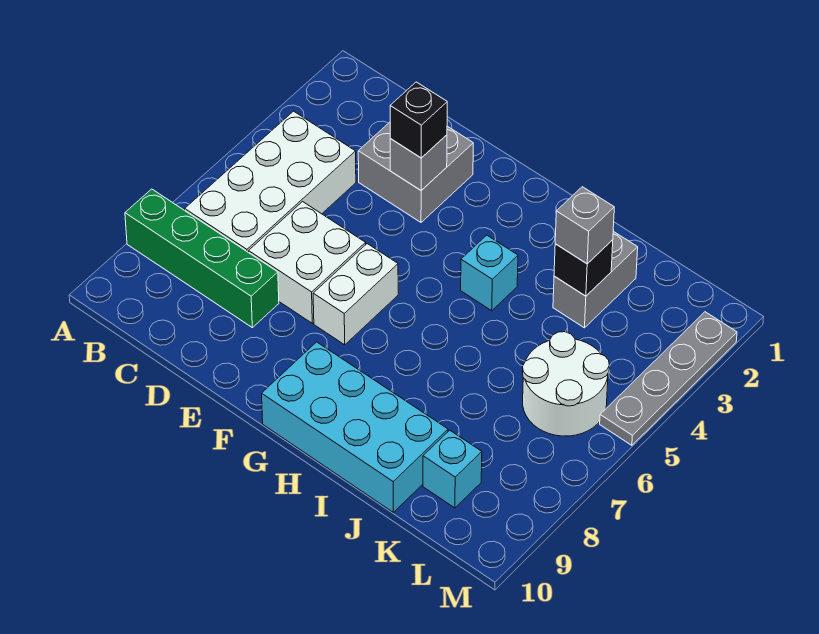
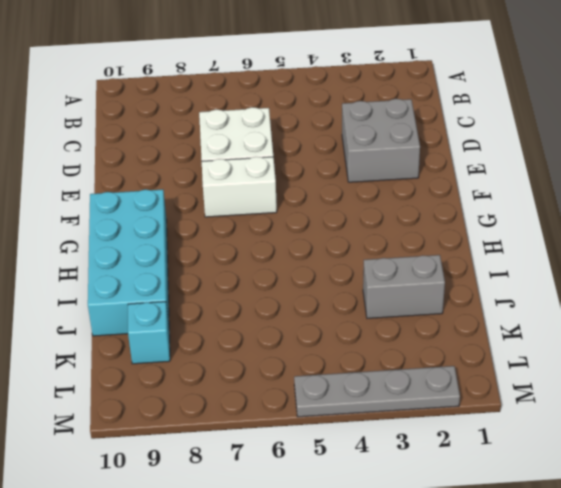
none -> green brick A8:D8 level 1
none -> white brick B4:C7 level 1
none -> cyan brick H4 level 1

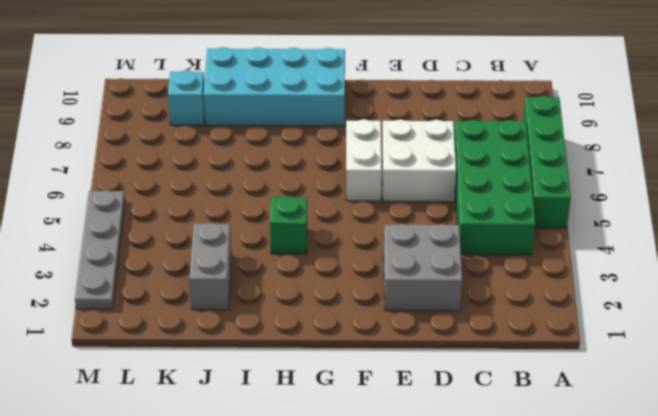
green brick A5:A8 level 1 -> green brick A8:D8 level 1
green brick B4:C7 level 1 -> white brick B4:C7 level 1
green brick H4 level 1 -> cyan brick H4 level 1
none -> white round brick K5:L6 level 1
none -> grey brick E3 level 2
none -> black brick J3 level 2

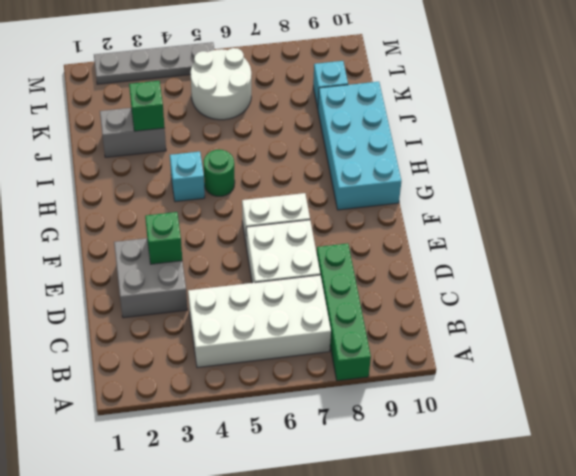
green brick E3 level 2 -> grey brick E3 level 2
green round brick H5 level 1 -> none
green brick J3 level 2 -> black brick J3 level 2
none -> black brick E3 level 3
none -> grey brick J3 level 3

